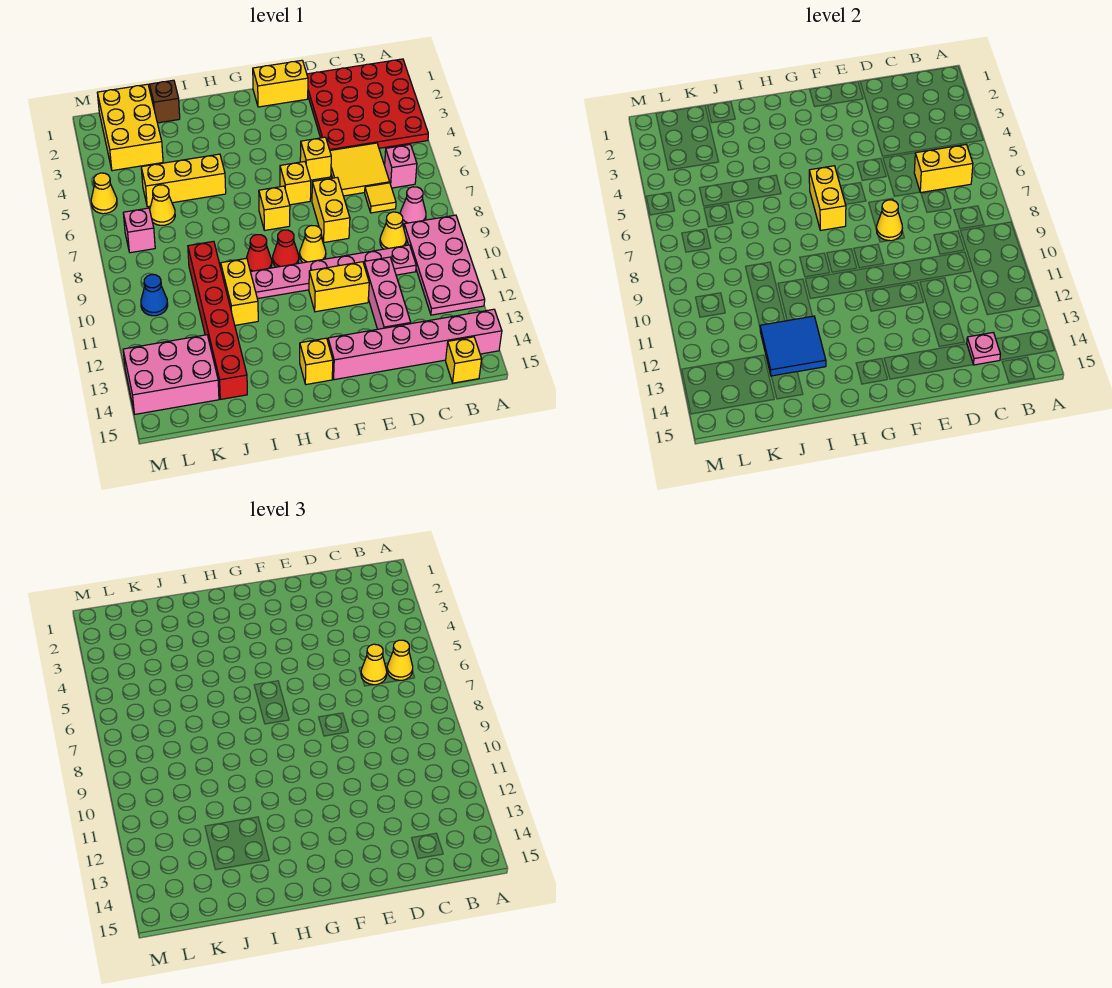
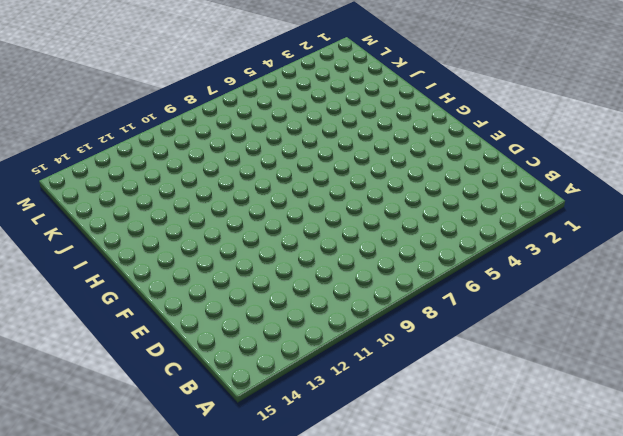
none -> red plate A1:D4 level 1
none -> pink plate A9:B12 level 1
none -> pink brick A14:F14 level 1
none -> pink brick B6 level 1

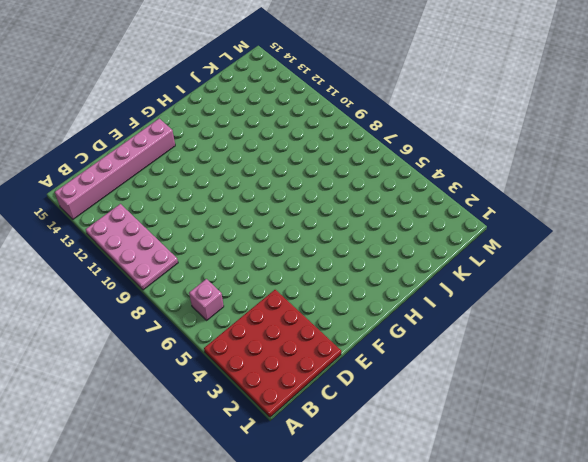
none -> pink cone B8 level 1
none -> yellow brick B15 level 1
none -> yellow tile C5:D6 level 1
none -> yellow tile C7 level 1

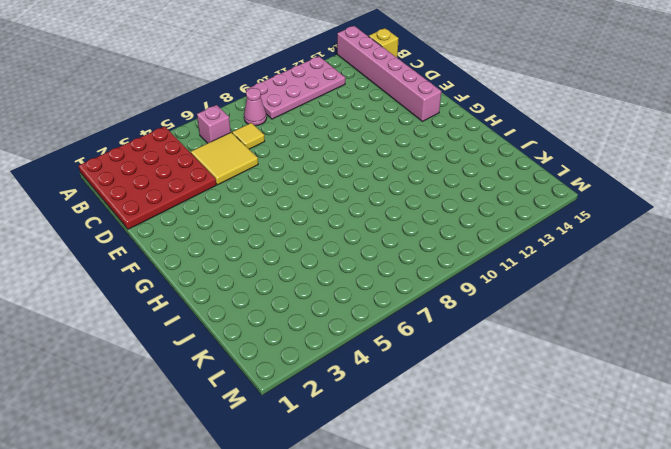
none -> yellow cone C9 level 1
none -> pink plate C10:H10 level 1
none -> pink brick D11:D13 level 1
none -> yellow brick E1:F1 level 1

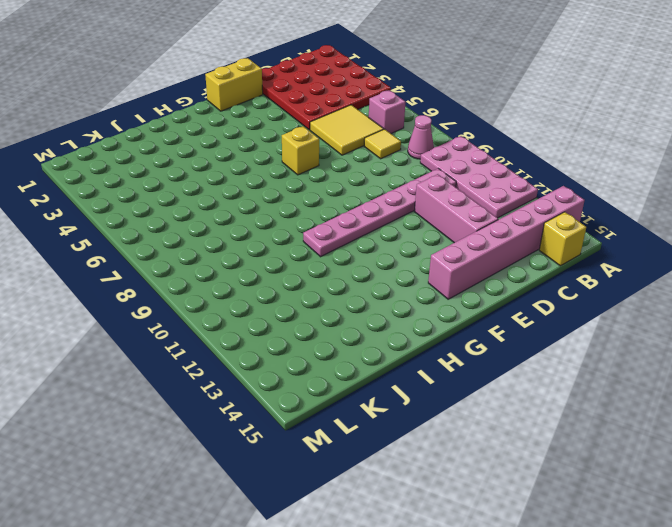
none -> yellow cone C9 level 1
none -> yellow brick E5 level 1
none -> yellow brick E7:E8 level 1
none -> yellow brick E11:F11 level 1

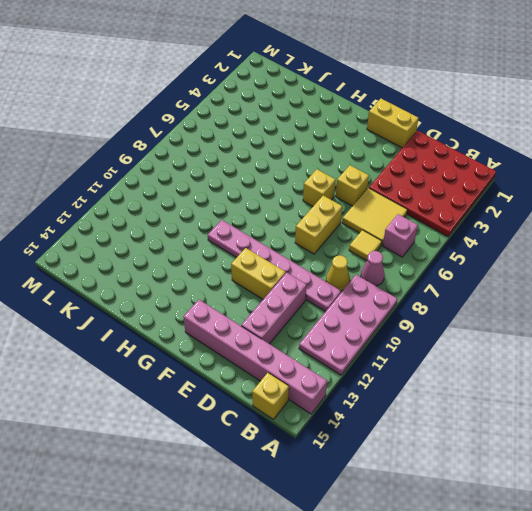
none -> yellow cone F9 level 1
none -> yellow brick G7 level 1
none -> red cone G9 level 1
none -> yellow brick G14 level 1

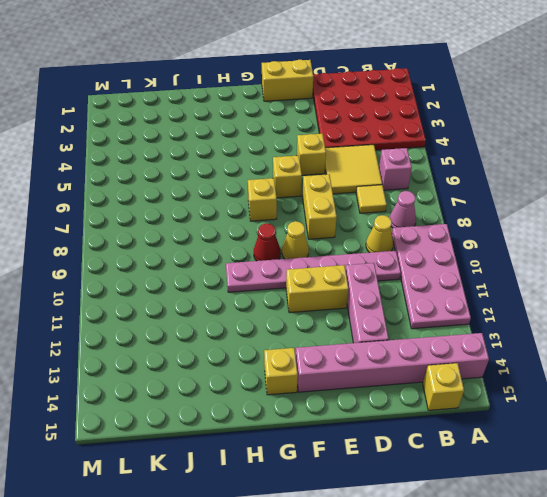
none -> red cone H9 level 1
none -> yellow brick I5:K5 level 1
none -> yellow brick I10:I11 level 1
none -> brown brick J1 level 1

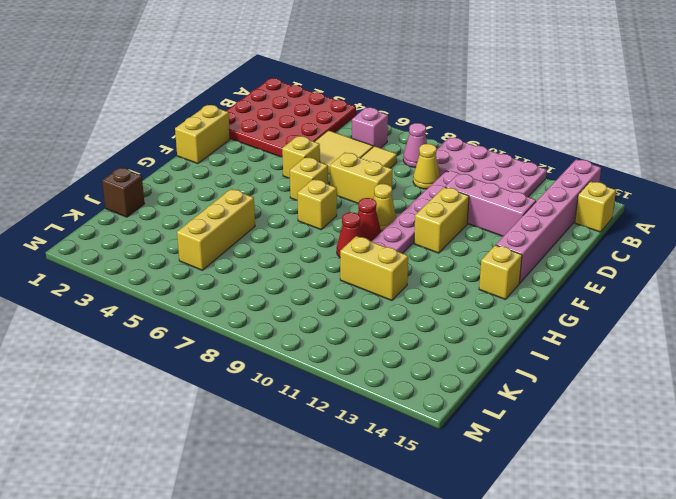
none -> red brick J9:J14 level 1
none -> yellow brick K1:L3 level 1
none -> yellow cone K6 level 1
none -> pink brick K13:M14 level 1

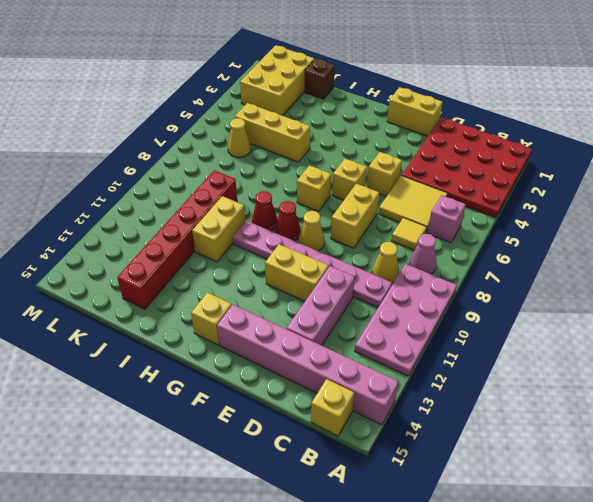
none -> pink brick K13:M14 level 1
none -> pink brick L7 level 1
none -> blue cone L10 level 1
none -> yellow cone M5 level 1

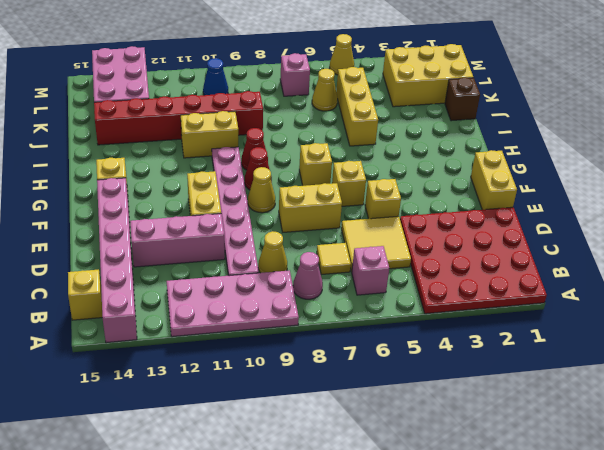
none -> yellow brick B6:C6 level 2
none -> pink plate C14 level 2
none -> yellow cone E8 level 2
none -> yellow brick G6:G7 level 2

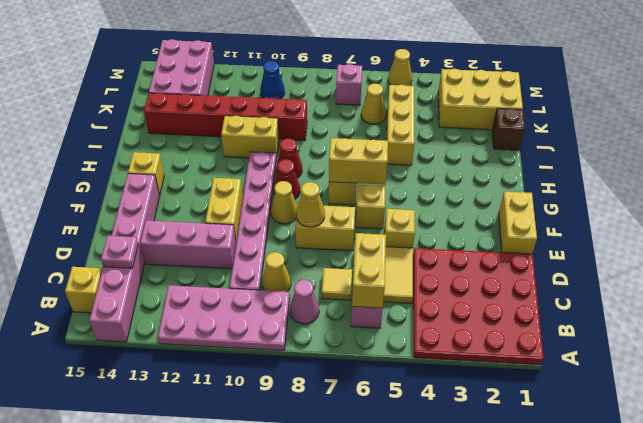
none -> blue tile I12:J13 level 2
none -> yellow cone B6 level 3
none -> yellow cone C6 level 3

